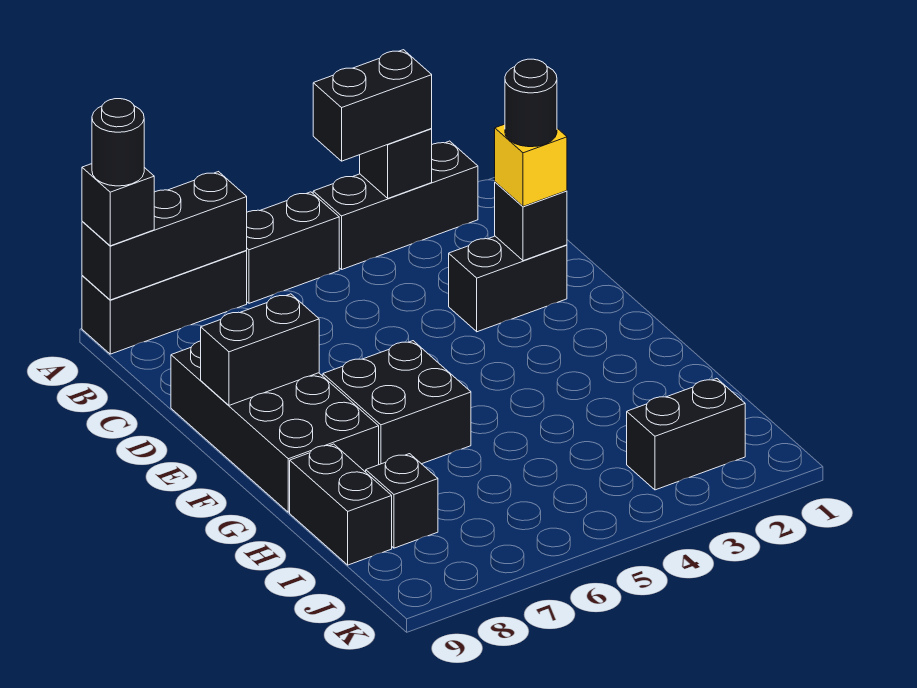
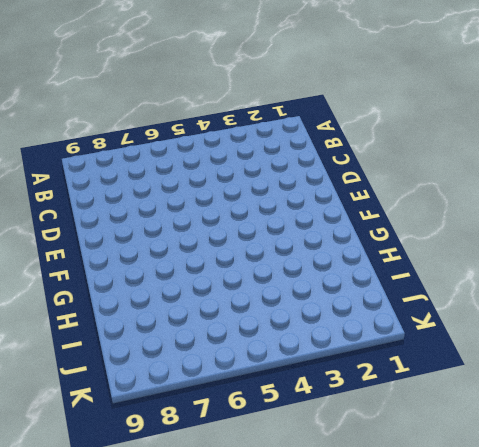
none -> black brick A2:A4 level 1
none -> black brick A5:A6 level 1
none -> black brick A7:A9 level 1

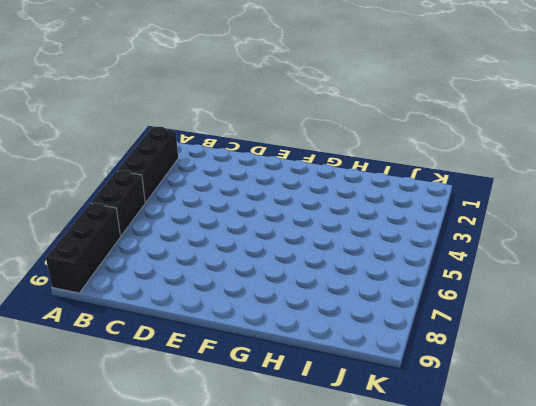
none -> black brick D2:D3 level 1
none -> black brick D8:G9 level 1
none -> black brick F6:G7 level 1

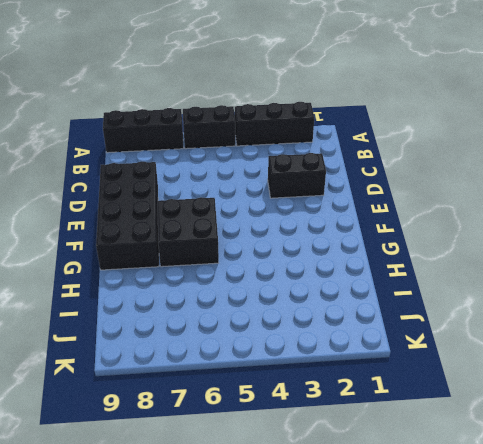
none -> black brick H9:I9 level 1
none -> black brick I8 level 1
none -> black brick J2:J3 level 1

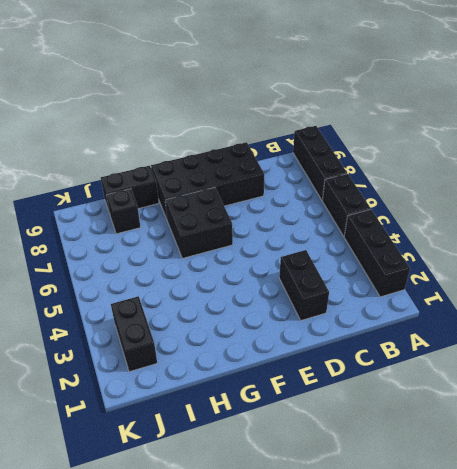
none -> black brick A3 level 2
none -> black brick A7:A9 level 2
none -> black brick D2 level 2

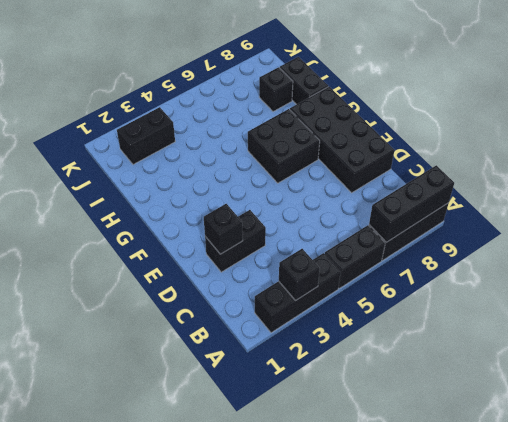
none -> black brick E8:E9 level 2
none -> black brick A3:A4 level 3
none -> black brick A9 level 3

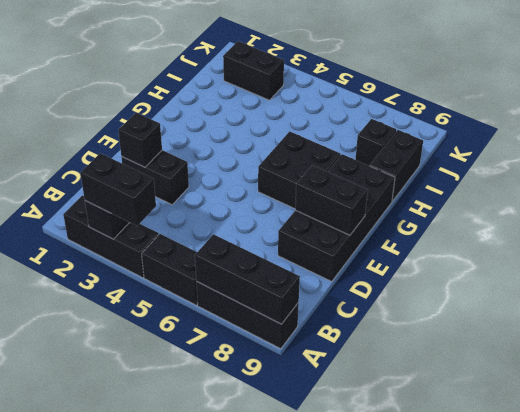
none -> black brick A9 level 3
none -> yellow brick D2 level 3
none -> black round brick A9 level 4

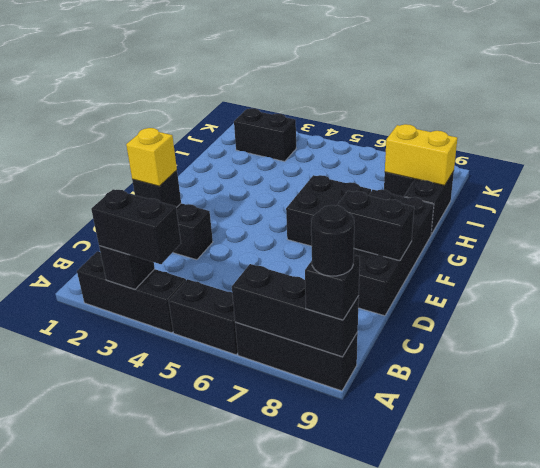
yellow brick I8:I9 level 2 -> none
none -> black round brick D2 level 4

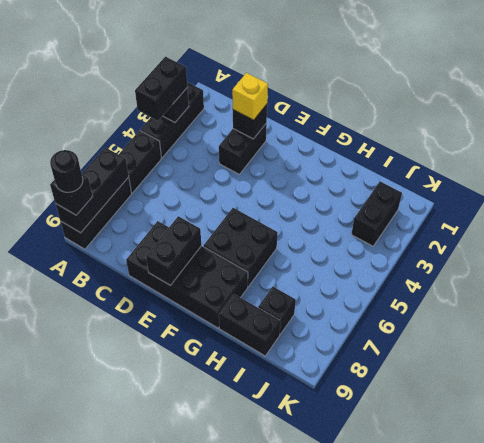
none -> black round brick D2 level 4

